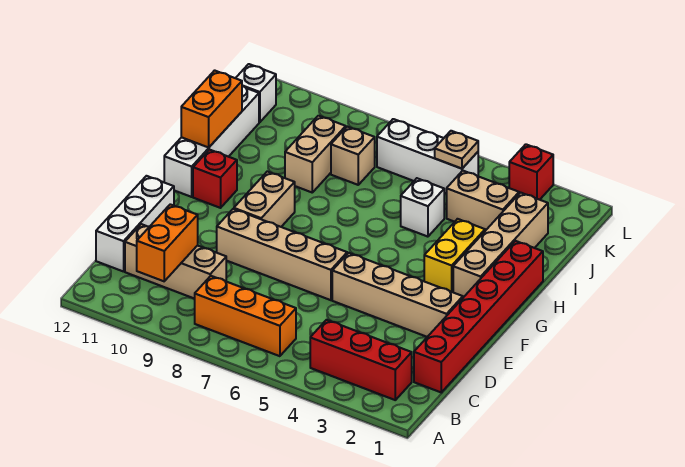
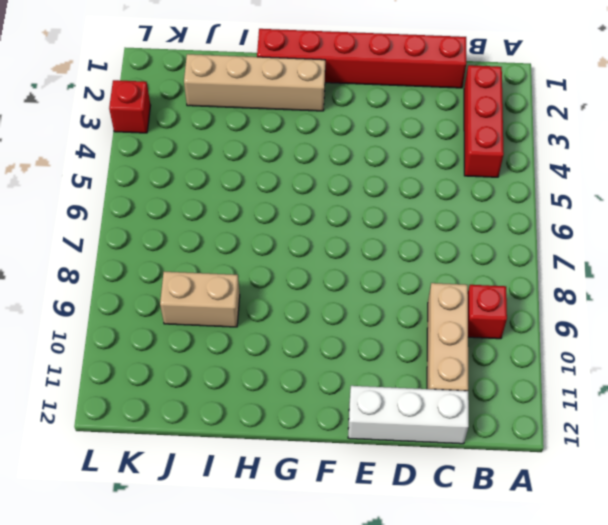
red brick B9 level 1 -> red brick G11 level 1
none -> orange brick B6:B8 level 1
none -> tan brick E2:E5 level 1
none -> tan brick E6:E9 level 1

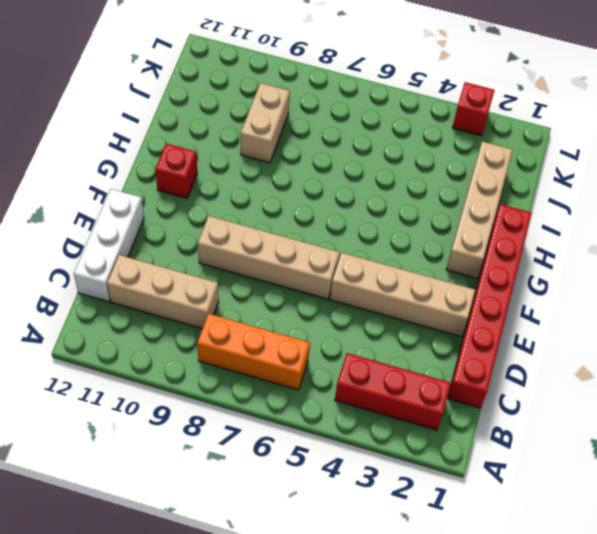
none -> tan brick F9:G9 level 1
none -> yellow brick G3:H3 level 1
none -> white brick G12:J12 level 1

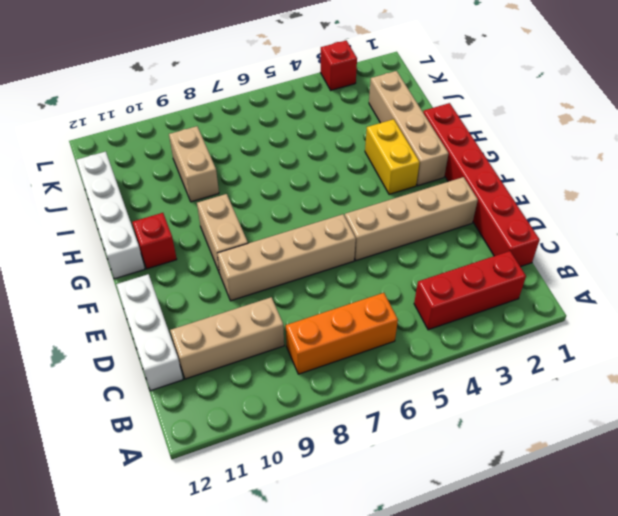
none -> white brick I5 level 1
none -> tan brick J3:J4 level 1
none -> tan brick J8 level 1

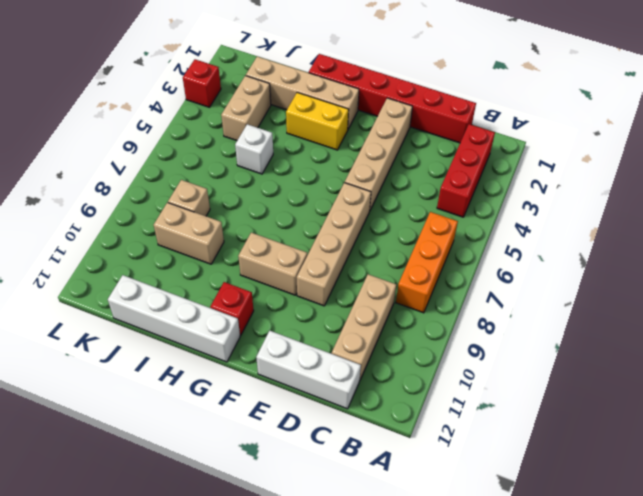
none -> white brick K5:K7 level 1
none -> white brick K12 level 1
none -> orange brick B10:C10 level 2

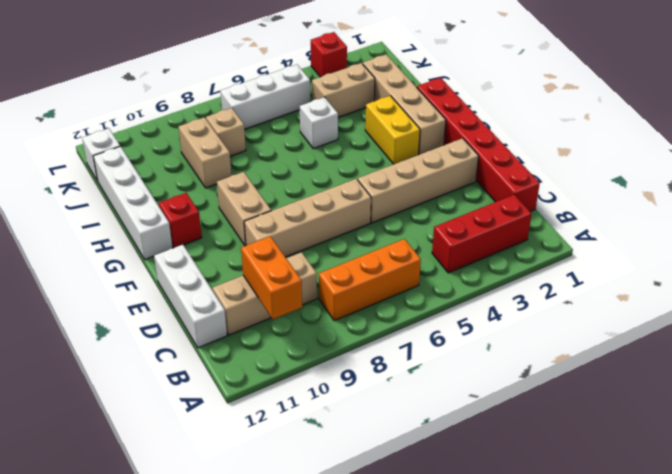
none -> orange brick H12:I12 level 2
none -> tan plate K5 level 2

